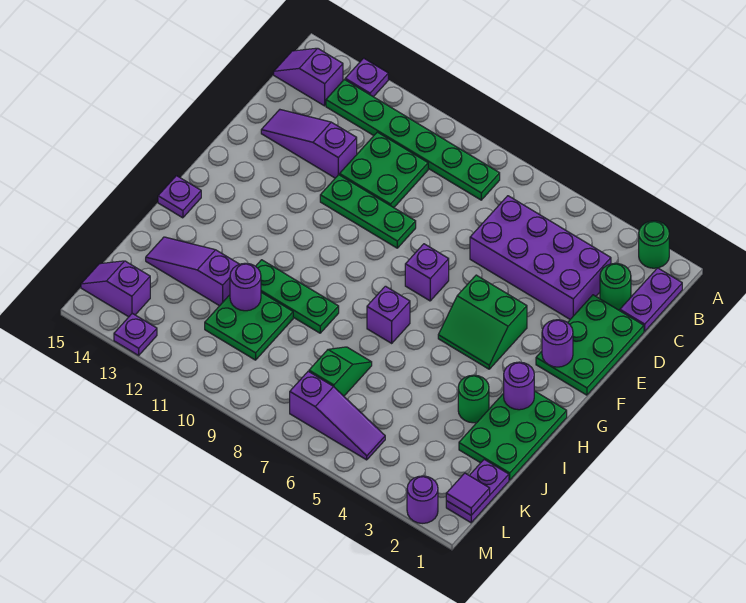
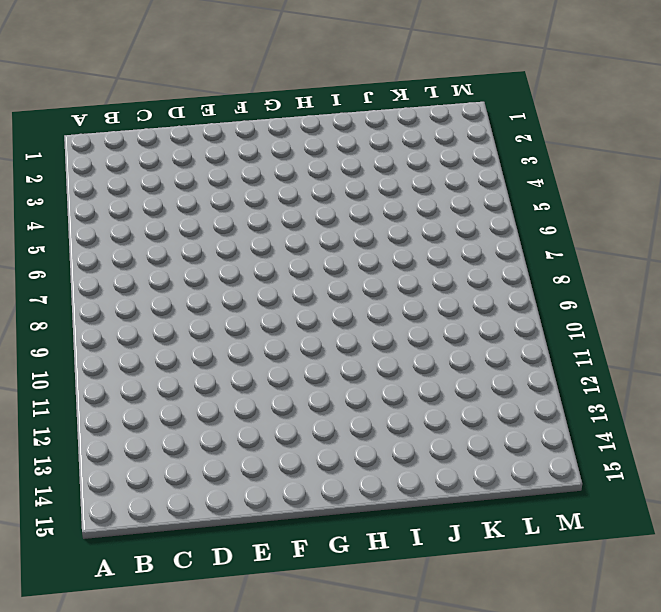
none -> green round brick A2 level 1
none -> purple plate A13 level 1
none -> purple plate B1:C1 level 1
none -> green plate B8:B13 level 1

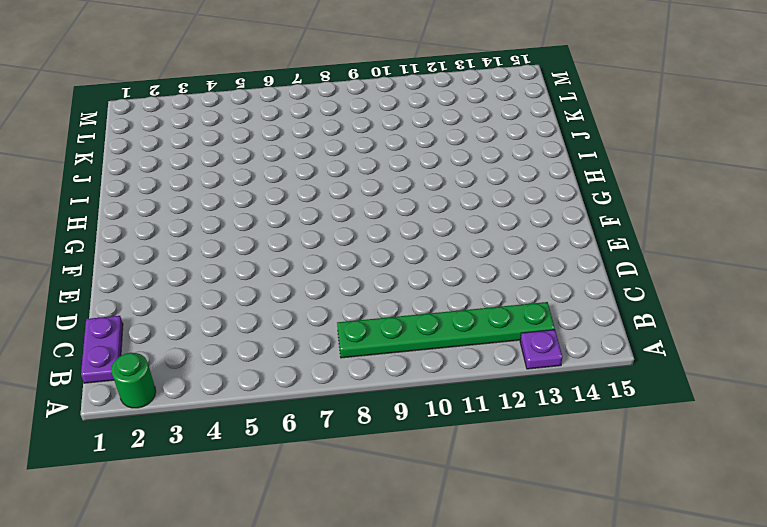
none -> purple slope B14:B15 level 1 top 14
none -> green round brick C2 level 1
none -> purple brick C3:D6 level 1
none -> green plate C10:D11 level 1

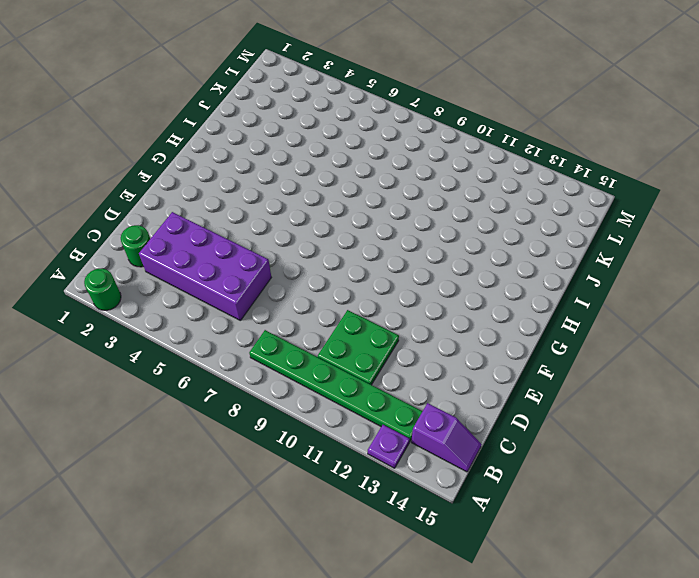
none -> purple plate B1:C1 level 1
none -> green plate D1:F2 level 1
none -> purple slope D12:D14 level 1 top 12
none -> green plate E9:E11 level 1

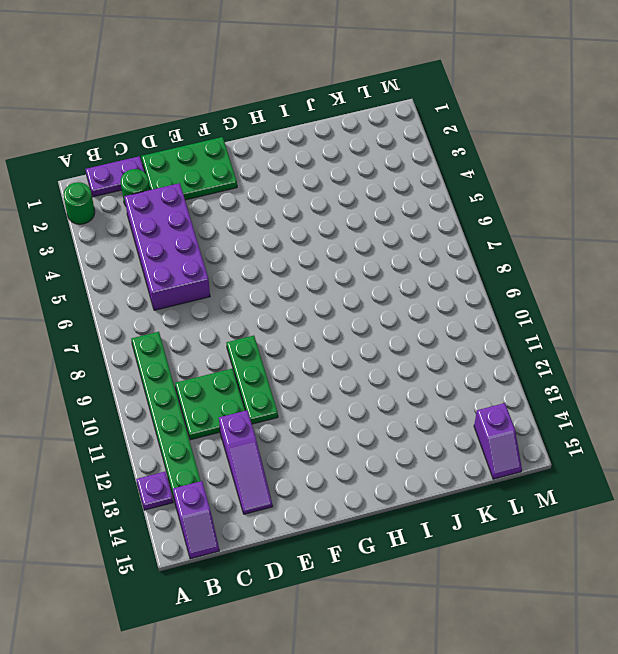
none -> green slope F4:G5 level 1 top F
none -> purple brick F7 level 1
none -> green plate H1:J2 level 1
none -> purple brick H7 level 1

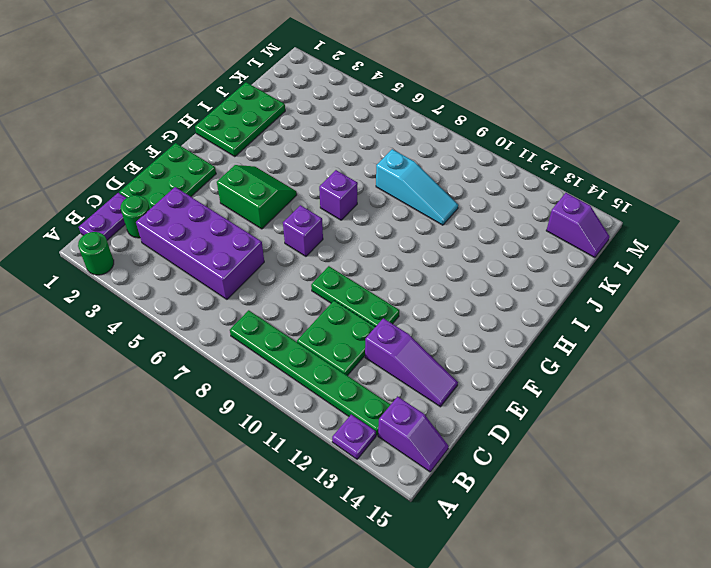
cyan slope J8:J10 level 1 top 8 -> green plate J10:K11 level 1
none -> purple plate H15 level 1
none -> green round brick I3 level 1
none -> green plate I9:I11 level 1
none -> green slope J7:K7 level 1 top K

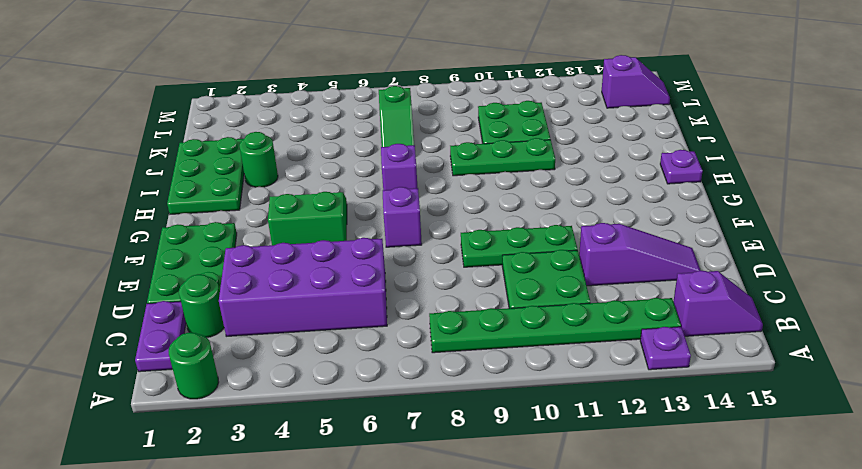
none -> purple slope J12:J14 level 1 top 12
none -> purple plate K1:L1 level 1
none -> purple slope L5:L7 level 1 top 7
none -> purple round brick M2 level 1

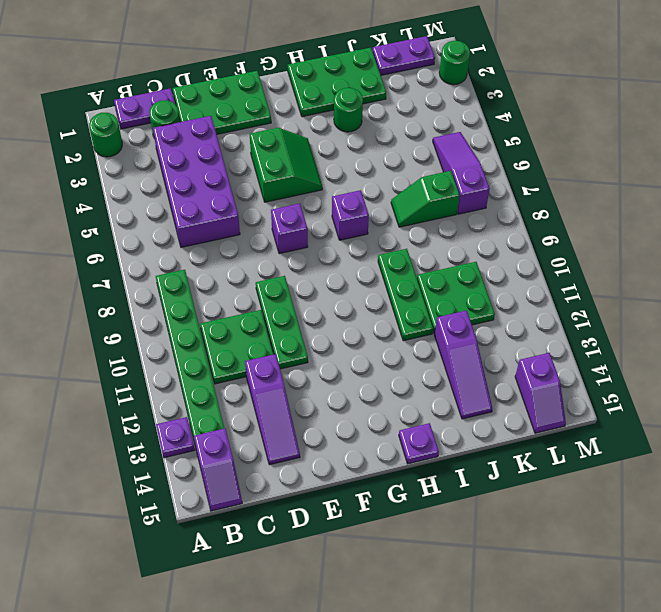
green round brick M2 level 1 -> purple round brick M2 level 1
none -> purple plate M13 level 1
none -> purple round brick F2 level 2
none -> purple round brick H2 level 2
none -> purple round brick J11 level 2

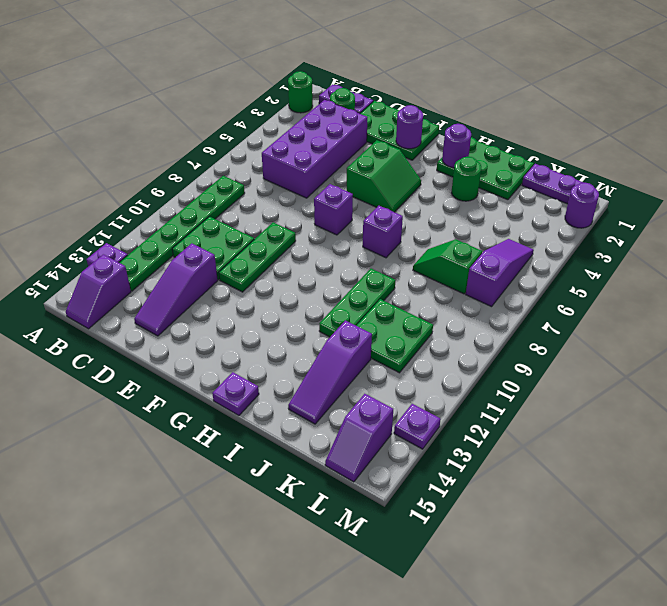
none -> purple round brick J11 level 2
none -> purple tile L1 level 2

